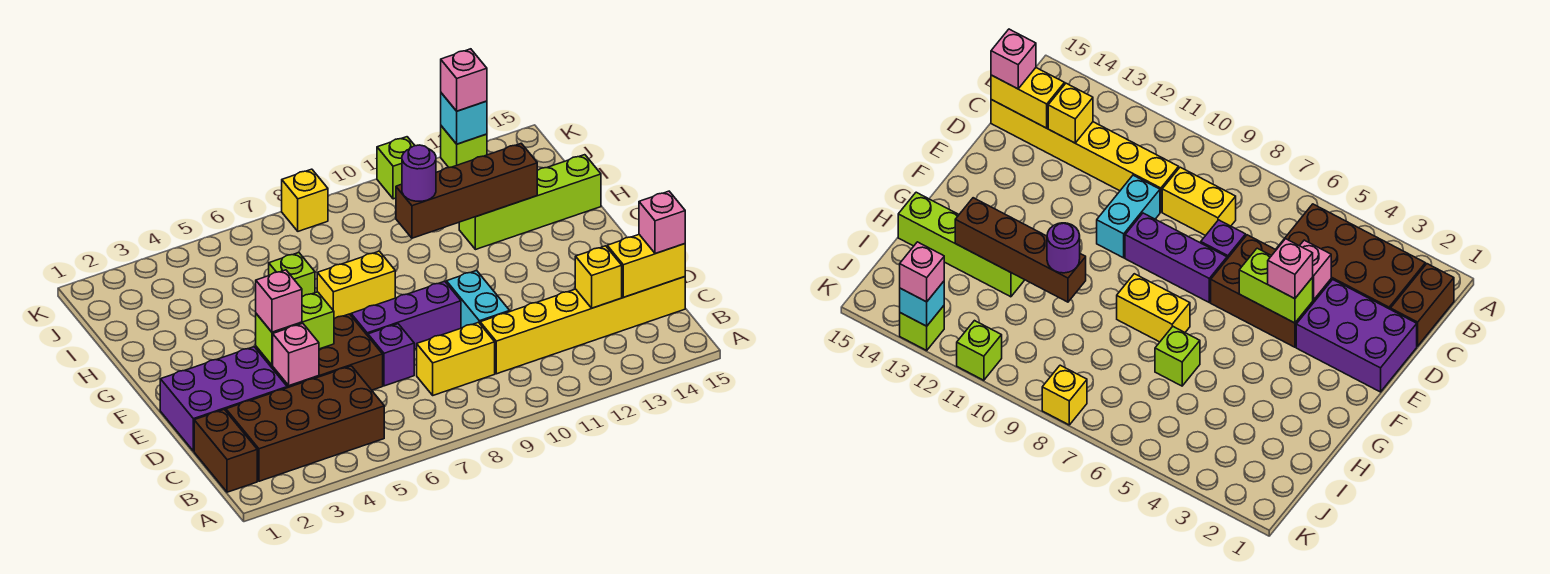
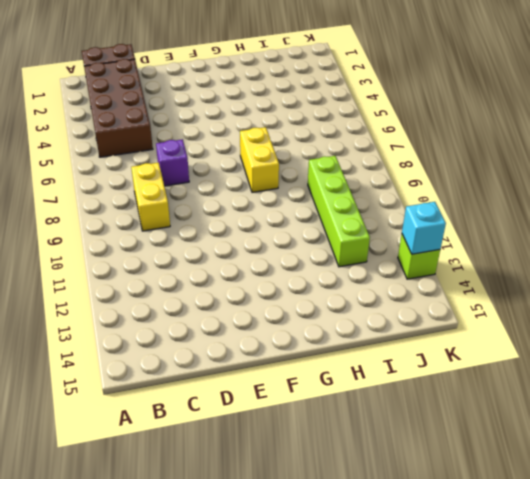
lime brick I9:I12 level 1 -> lime brick H12:H15 level 1
none -> yellow brick C10:C15 level 1
none -> purple brick D1:E3 level 1
none -> brown brick D4:E6 level 1

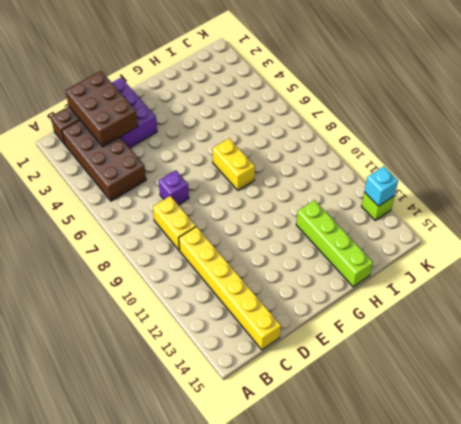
brown brick C1:D3 level 2 -> brown brick D4:E6 level 1
none -> cyan brick D10:E10 level 1
none -> purple brick E7:E9 level 1
none -> lime brick H6 level 1

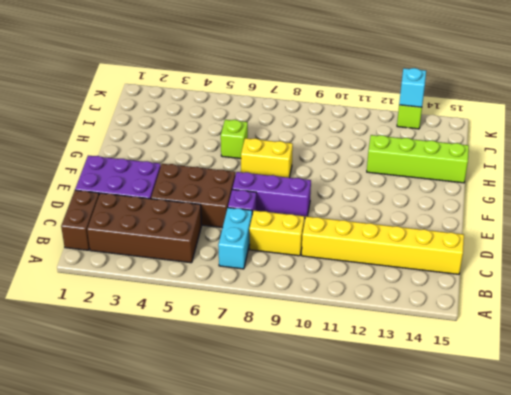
cyan brick B7:C7 level 1 -> cyan brick D10:E10 level 1
none -> yellow brick K8 level 1
none -> lime brick K11 level 1
none -> yellow brick C13 level 2

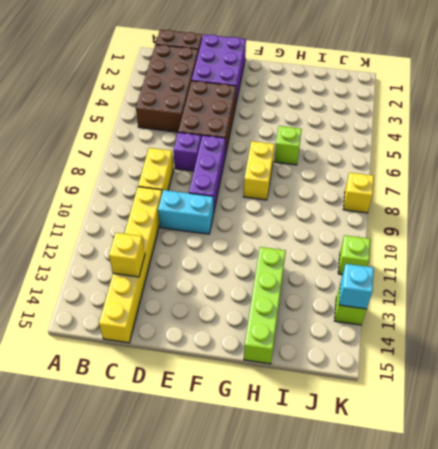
none -> yellow brick C14:C15 level 2
none -> pink brick D4 level 2
none -> lime brick E4:E5 level 2

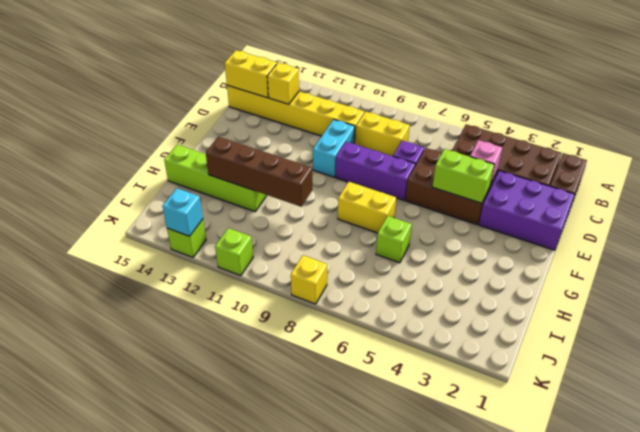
none -> pink brick C15 level 3
none -> pink brick E4 level 3
none -> purple round brick H10 level 3

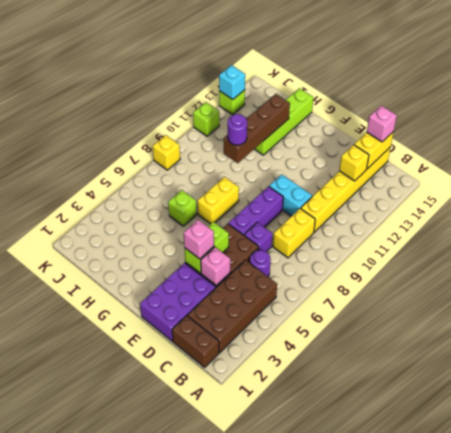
purple round brick C6 level 1 -> none
none -> pink brick K13 level 3

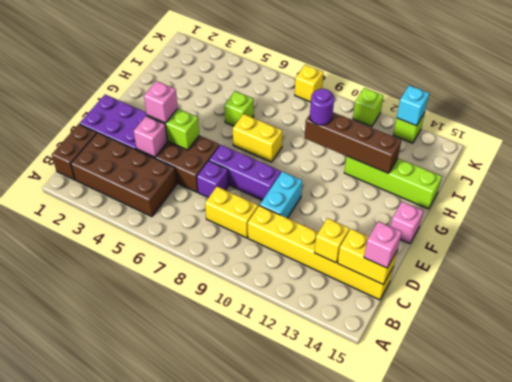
pink brick F15 level 1 -> pink brick K13 level 3

